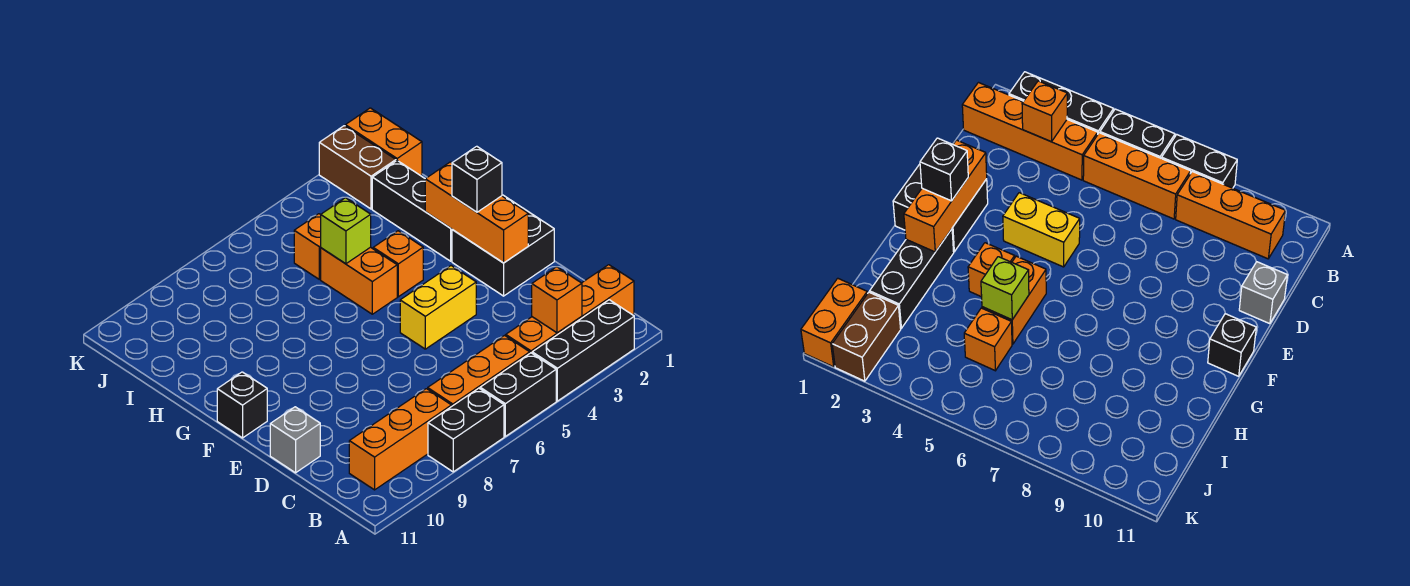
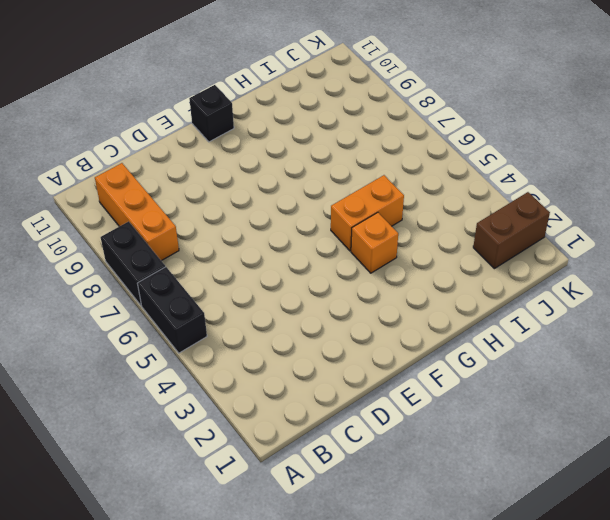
none -> black brick A2:A4 level 1
none -> orange brick B1:B4 level 1
none -> orange brick B5:B7 level 1

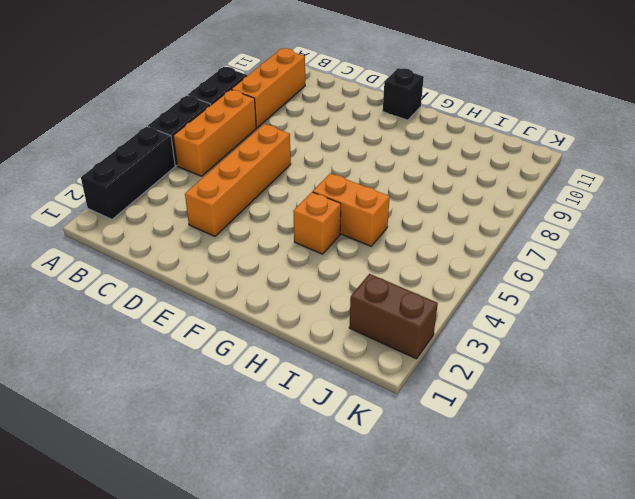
orange brick D3:D6 level 1 -> orange brick B1:B4 level 1
none -> grey brick D11 level 1
none -> black brick E1:F2 level 1
none -> yellow brick E4:E5 level 1

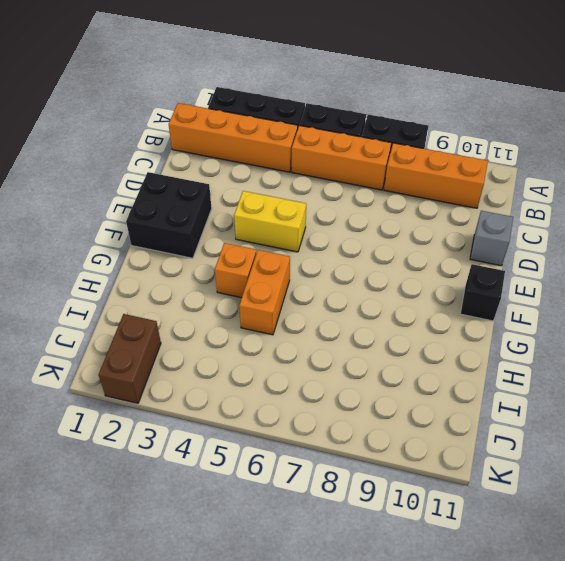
none -> black brick G2:I2 level 1
none -> orange brick I5 level 1
none -> orange brick J1:K1 level 1

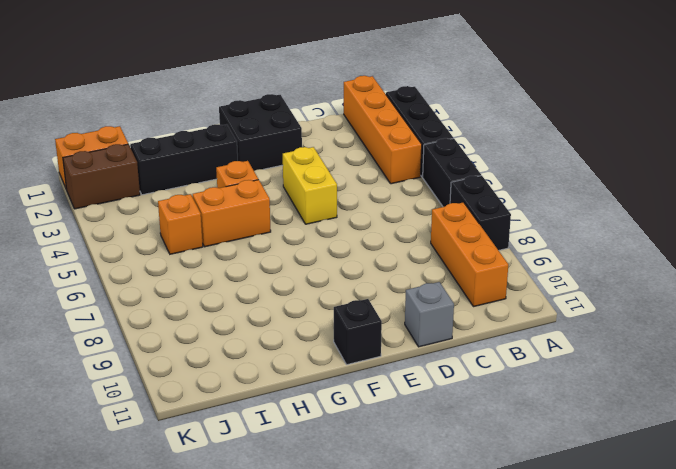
none -> orange brick B5:B7 level 1
none -> orange brick B3 level 2
none -> orange brick E2:G2 level 2

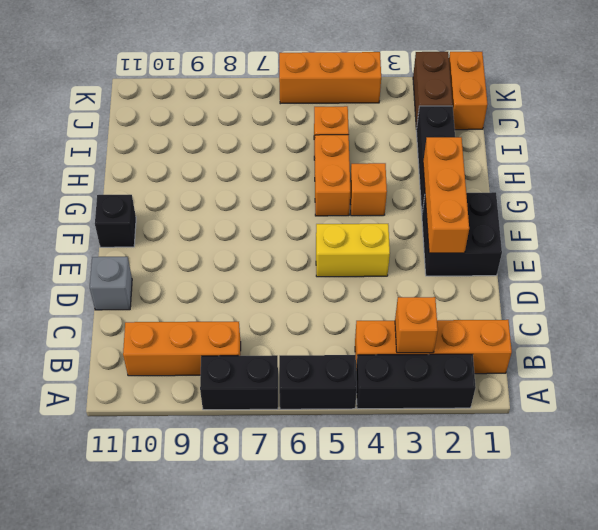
orange brick K4:K6 level 1 -> orange brick B5:B7 level 1
none -> lime brick H5 level 2
none -> black brick F2 level 3

